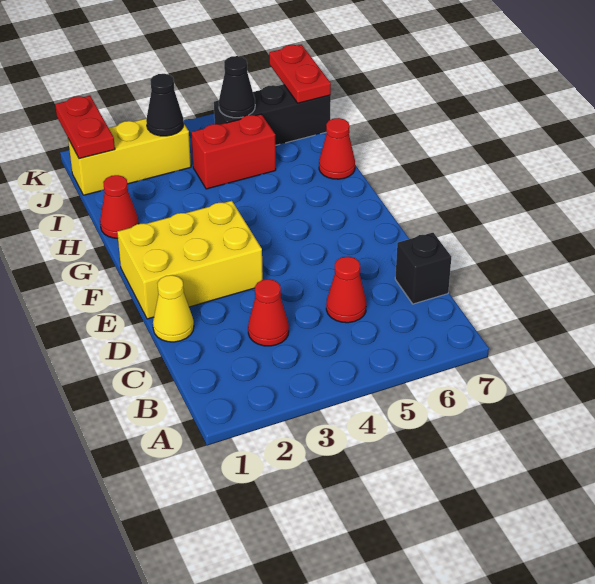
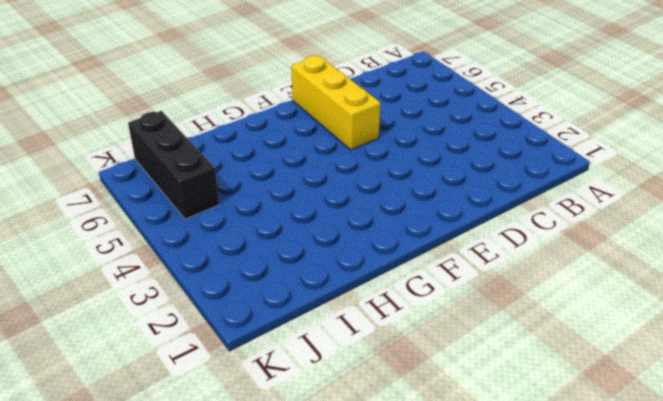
yellow brick E5:E7 level 1 -> yellow brick J1:J3 level 1
none -> red cone C3 level 1
none -> red cone C5 level 1
none -> black brick C7 level 1

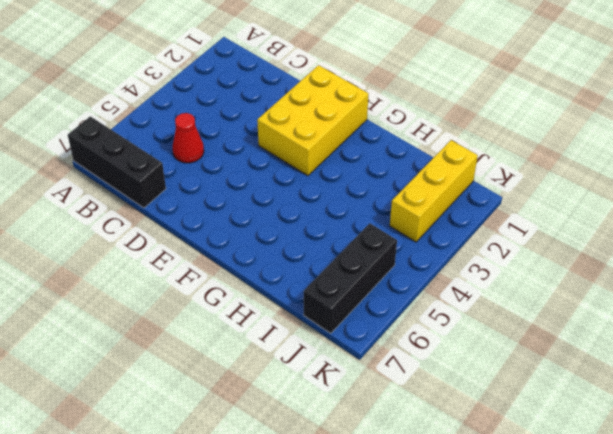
black brick A7:C7 level 1 -> black brick C7 level 1
none -> red cone C3 level 1
none -> yellow cone D1 level 1
none -> red cone H1 level 1

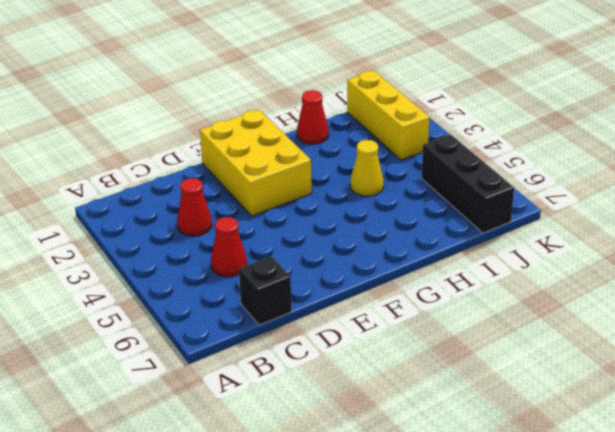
yellow cone H4 level 1 -> yellow cone D1 level 1
none -> red cone H7 level 1
none -> red brick I4:I5 level 1
none -> red plate J1:K1 level 2

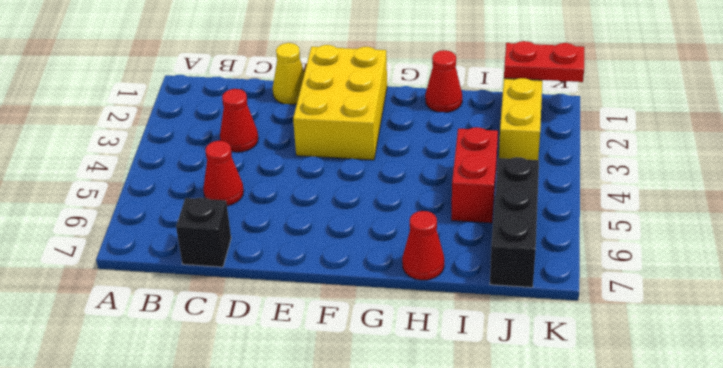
none -> black cone J3 level 2
none -> black cone J5 level 2
none -> red plate J7:K7 level 2

